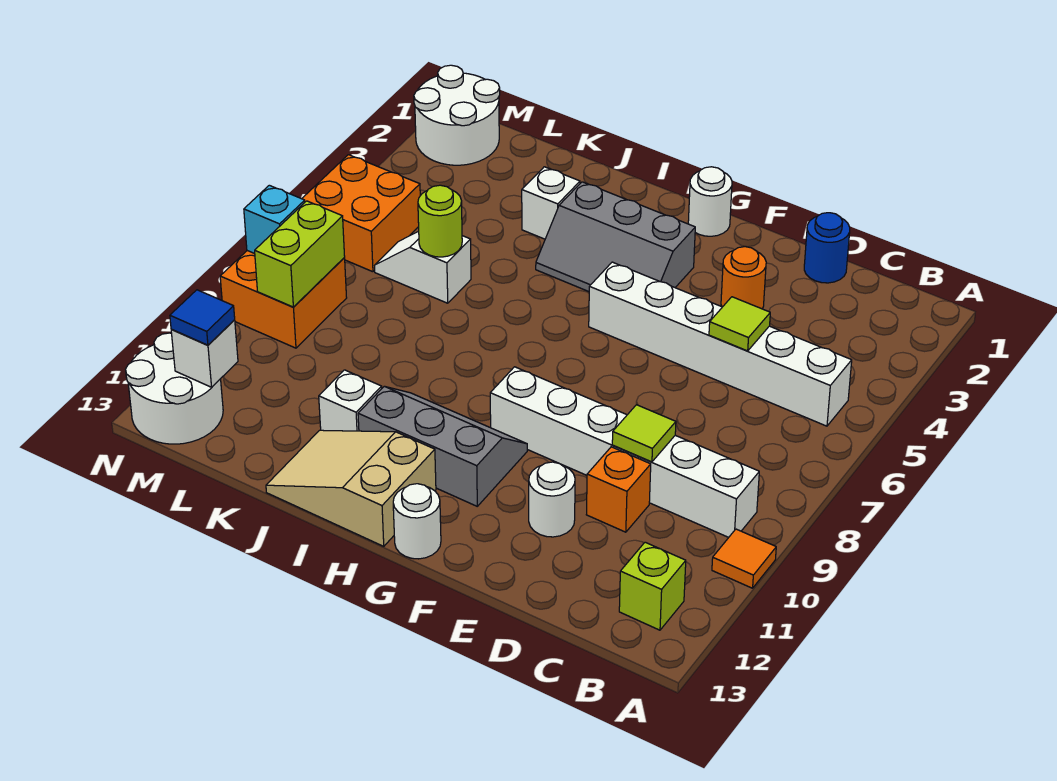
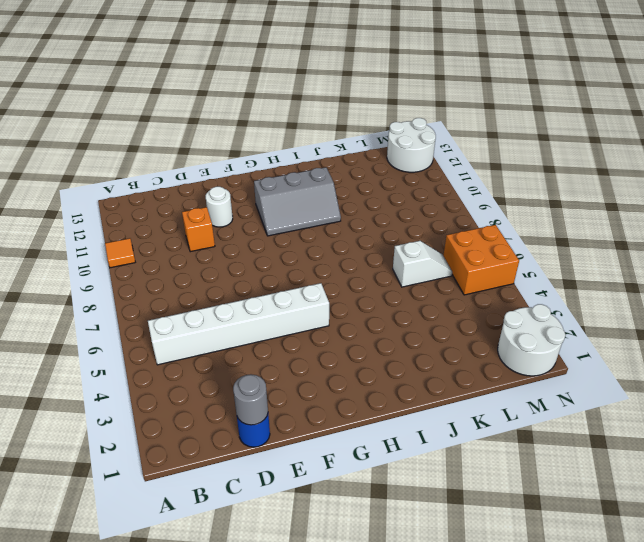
grey round brick D1 level 2 -> none
none -> white brick B9:G9 level 1
none -> lime brick B12 level 1
none -> orange round brick E3 level 1

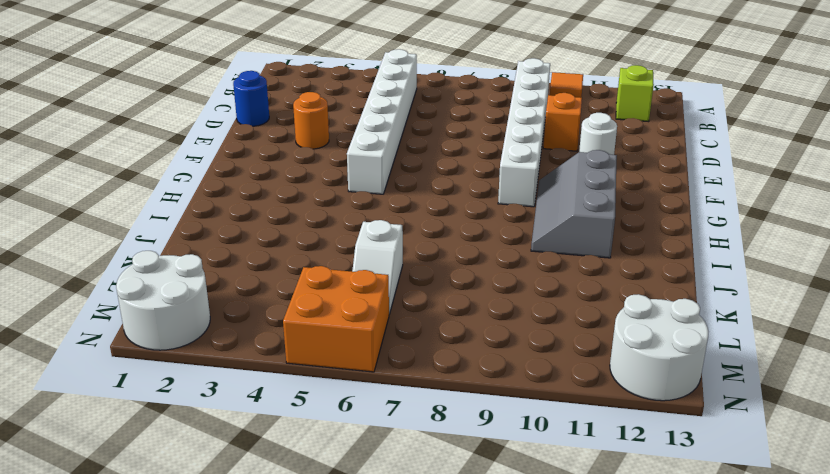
none -> white round brick G1 level 1
none -> grey slope G3:I4 level 1 top 3
none -> white round brick G13 level 1

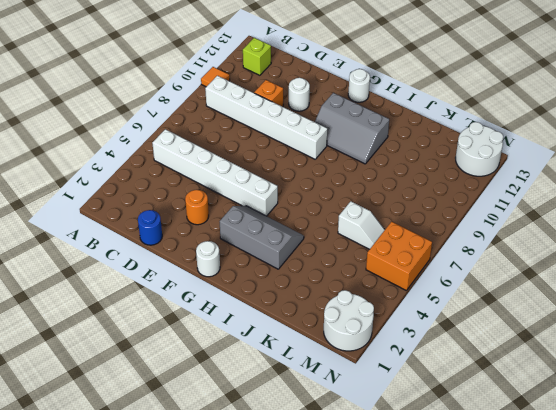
none -> tan slope H12:J13 level 1 top H
none -> white brick J3 level 1
none -> white brick J11 level 1

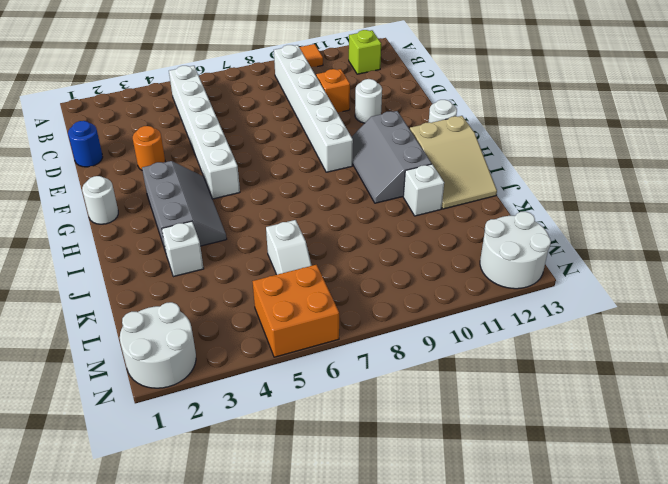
none -> orange brick M8:N9 level 1
none -> lime tile D5 level 2
none -> lime tile D9 level 2

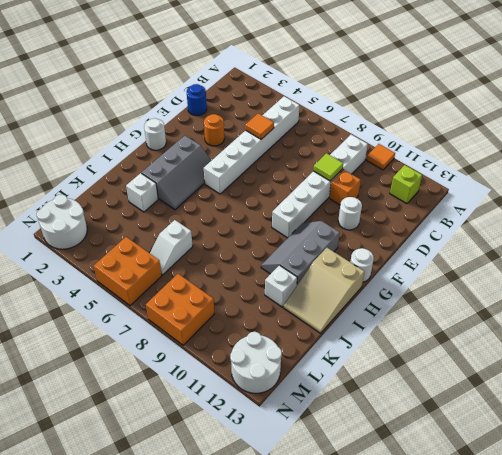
orange tile D5 level 2 -> lime tile D5 level 2
none -> lime round brick K6 level 2
none -> lime brick M8:M9 level 2
none -> white brick M12 level 2

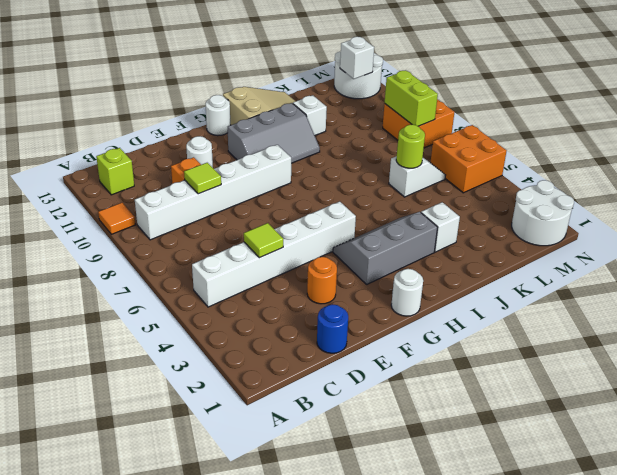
none -> cyan brick N8 level 2
none -> blue tile M12 level 3

